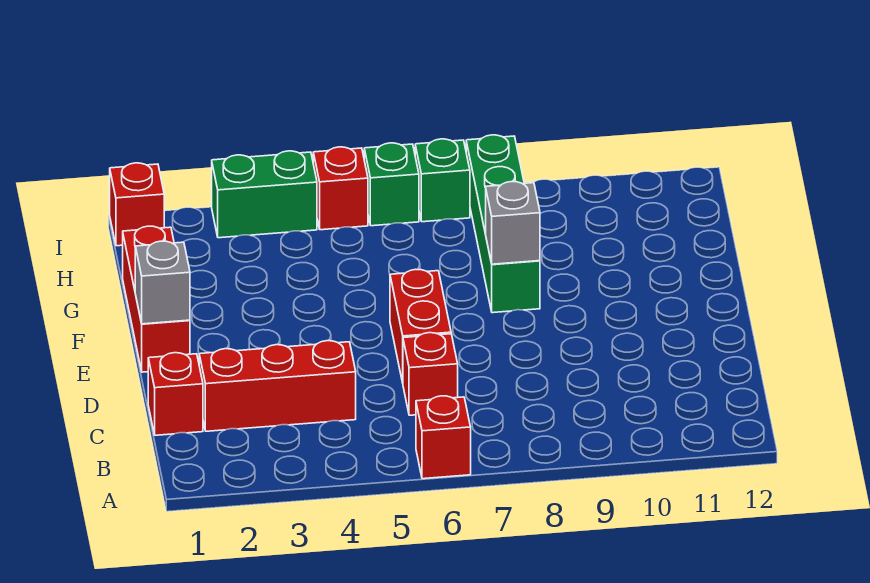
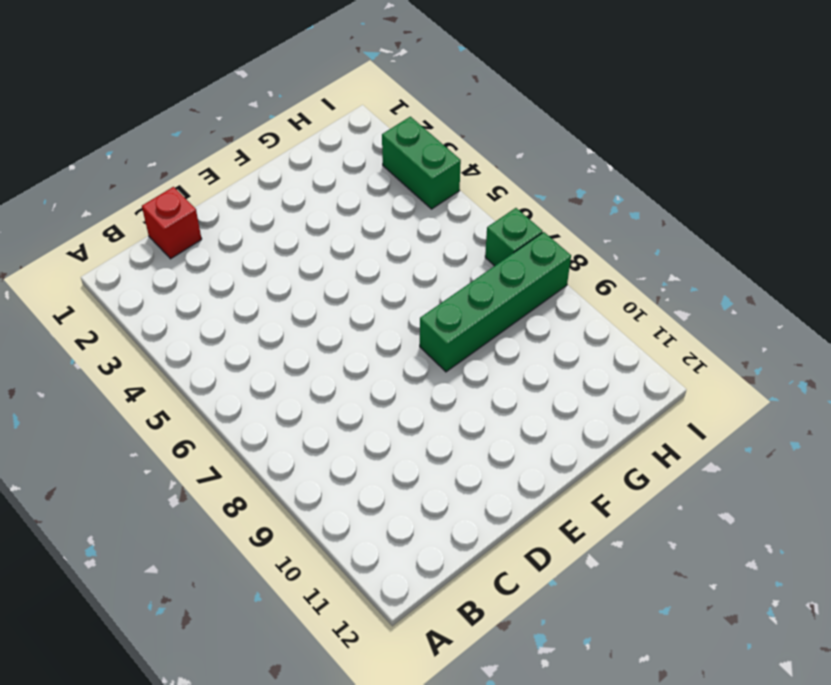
none -> red brick A6 level 1
none -> red brick C2:C4 level 1
none -> red brick C6 level 1

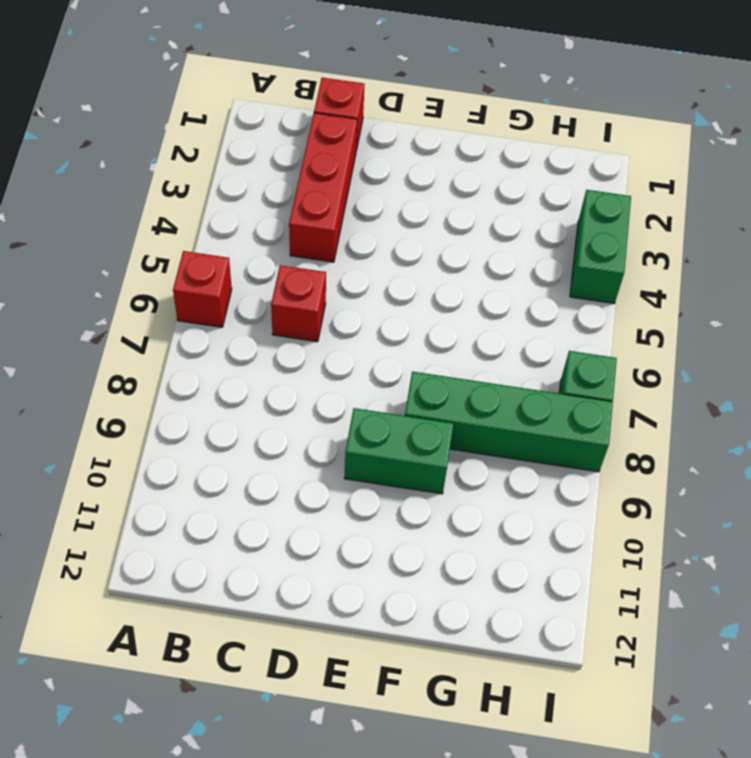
green brick E9:F9 level 1 -> none
none -> red brick D6:E6 level 1
none -> red brick E1:G1 level 1
none -> red brick I1 level 1

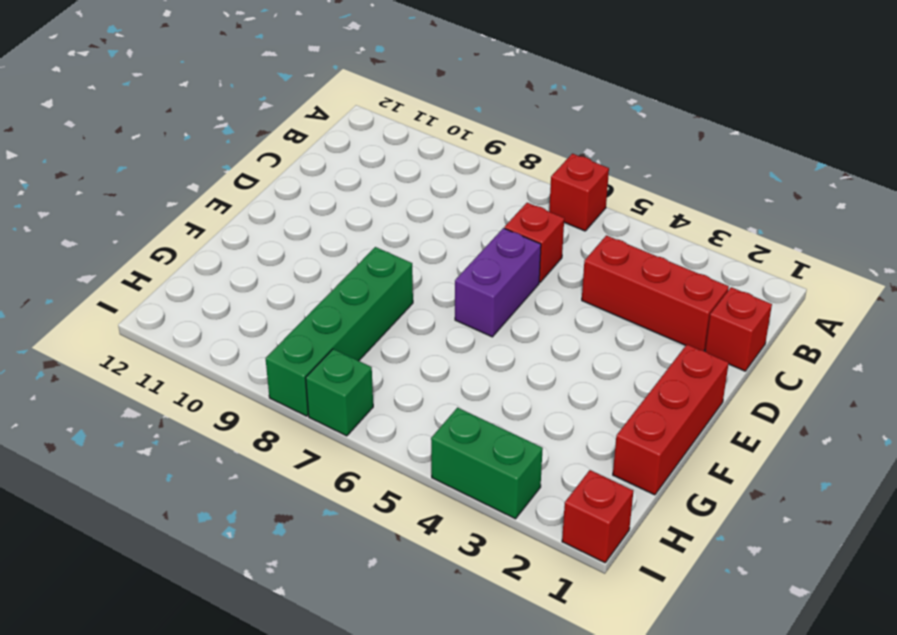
purple brick D6:E6 level 1 -> red brick D6:E6 level 1
none -> red brick I5 level 1
none -> green brick I6 level 1
none -> grey brick E1 level 2

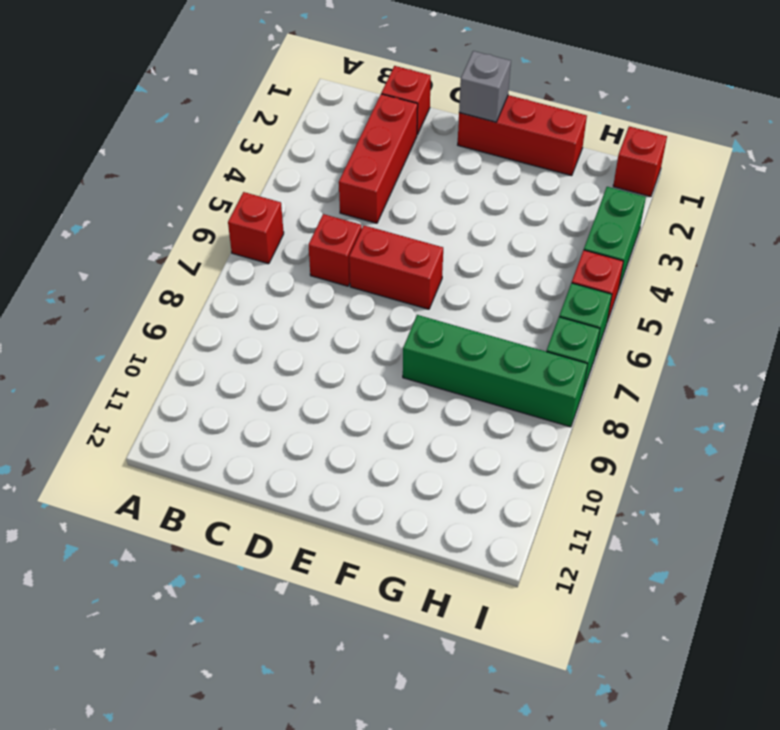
none -> grey brick F8 level 2

